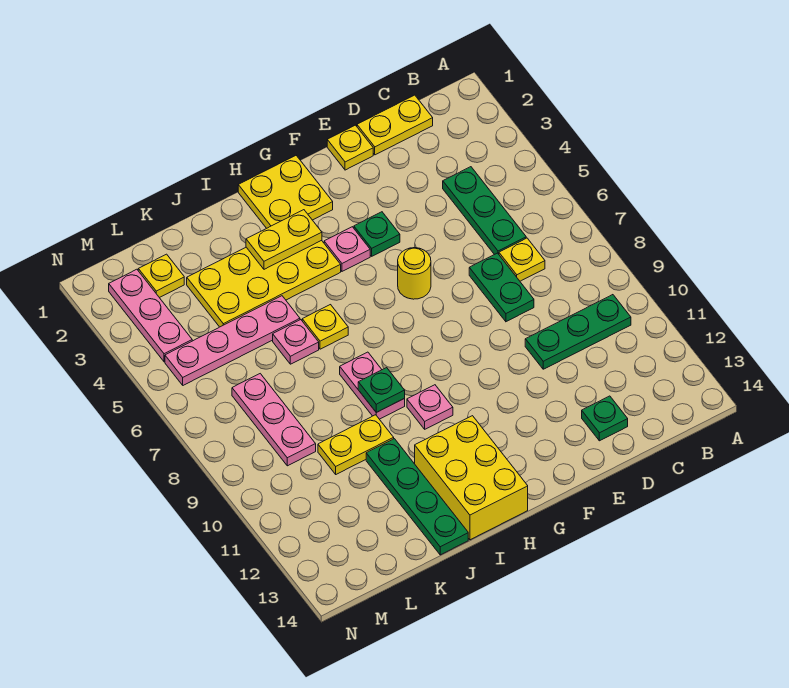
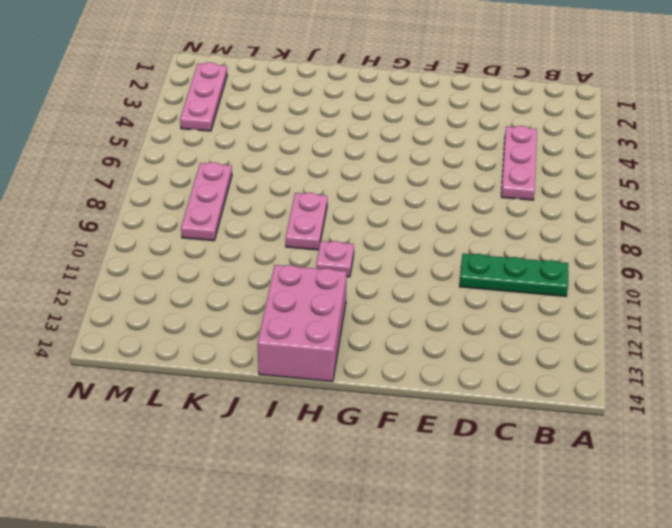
pink plate C4:C6 level 1 -> green plate C4:C6 level 1
pink brick H12:I14 level 1 -> yellow brick H12:I14 level 1
none -> yellow plate C1:D1 level 1
none -> yellow plate C7 level 1
none -> green plate D7:D8 level 1

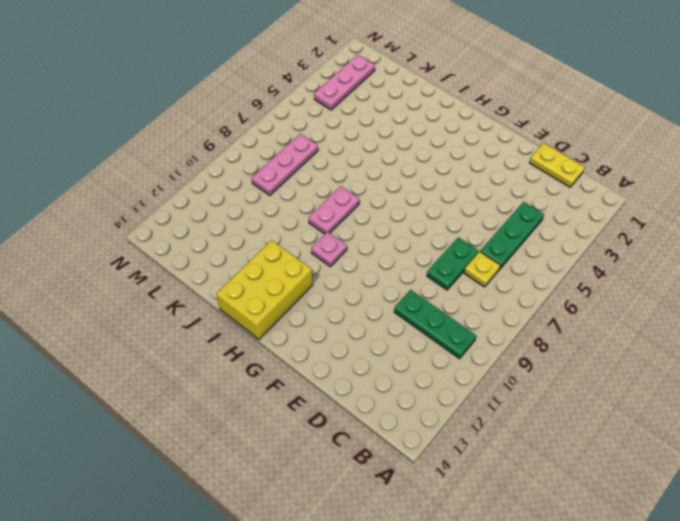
none -> green plate D13 level 1
none -> yellow plate E1 level 1
none -> green plate F4 level 1

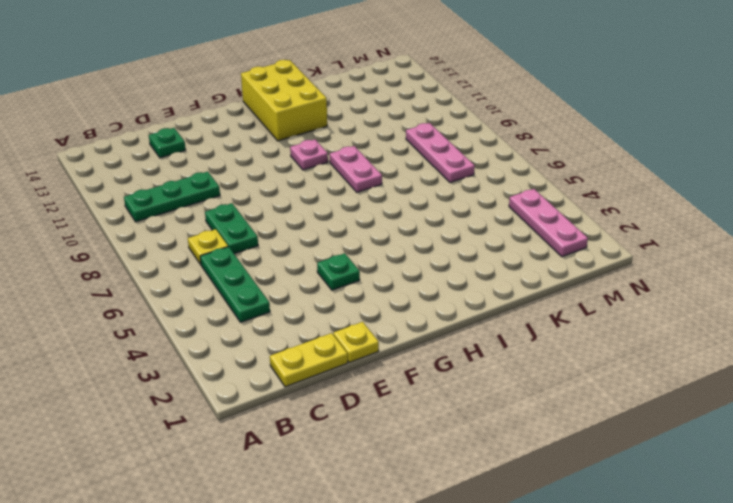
none -> yellow round brick F6 level 1
none -> yellow plate G1:H2 level 1
none -> pink plate G4 level 1

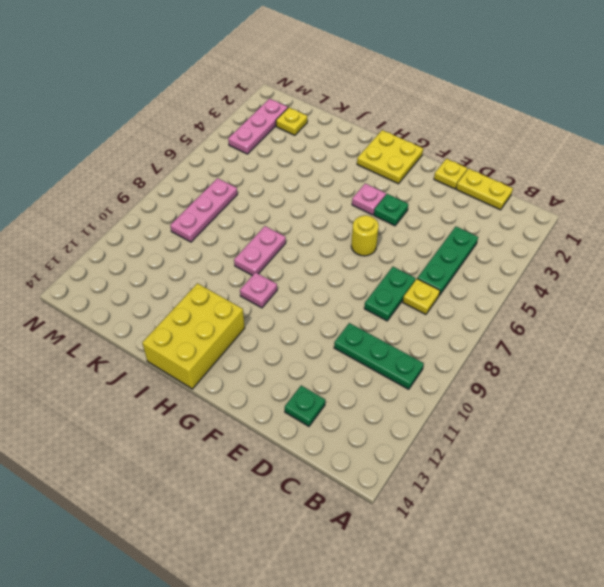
none -> yellow plate H3:K4 level 1
none -> yellow plate I6 level 1
none -> pink plate J5:M5 level 1

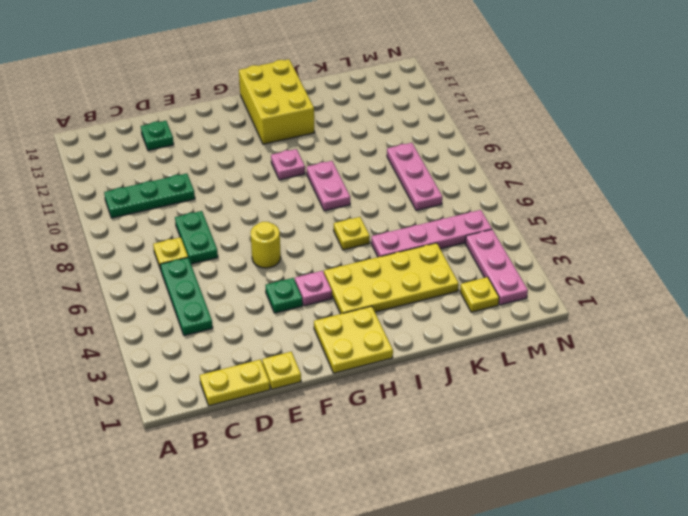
none -> pink plate J6 level 1
none -> yellow plate J10:K10 level 1
none -> green plate J11:J14 level 1

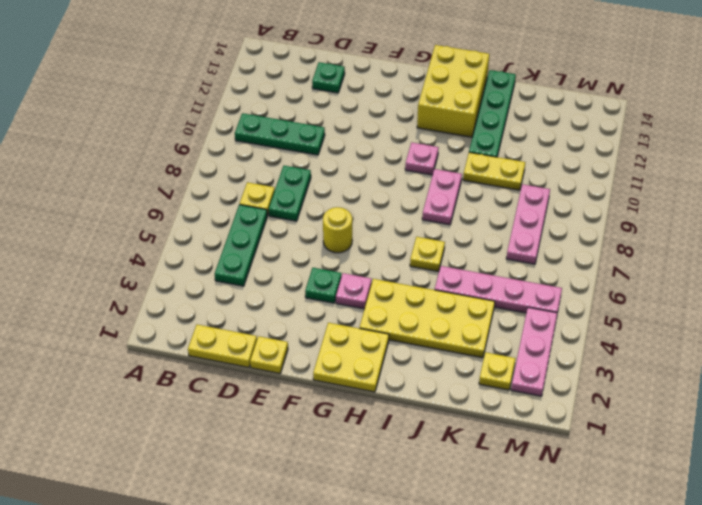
none -> pink plate J6 level 1
none -> yellow plate H3:I3 level 2
none -> green plate I9 level 2

